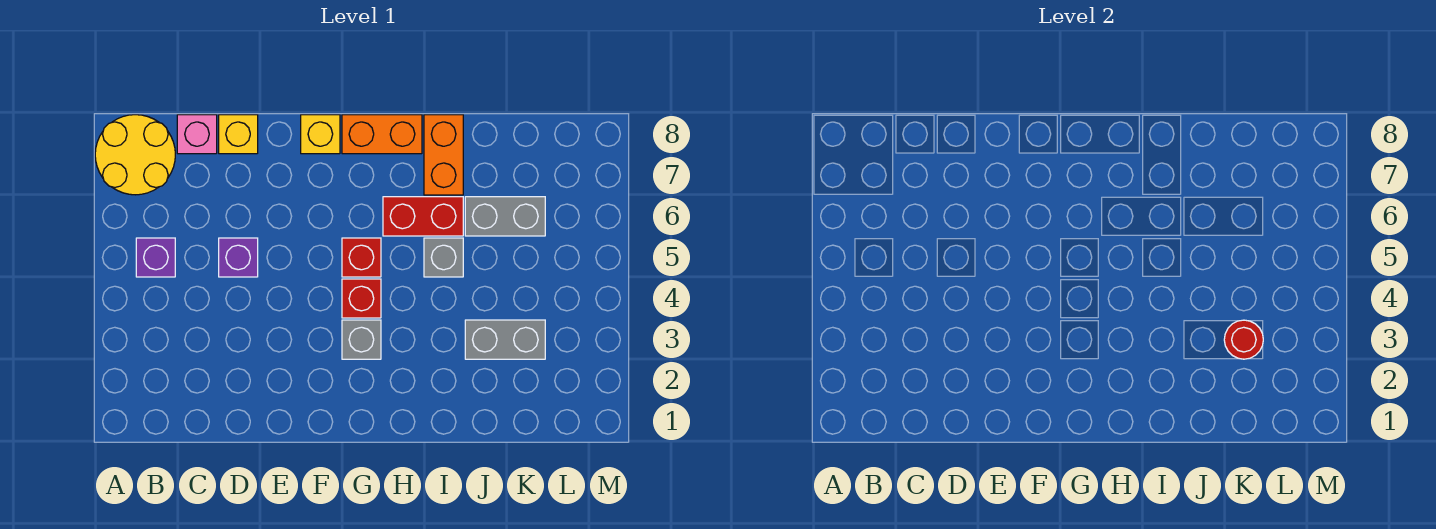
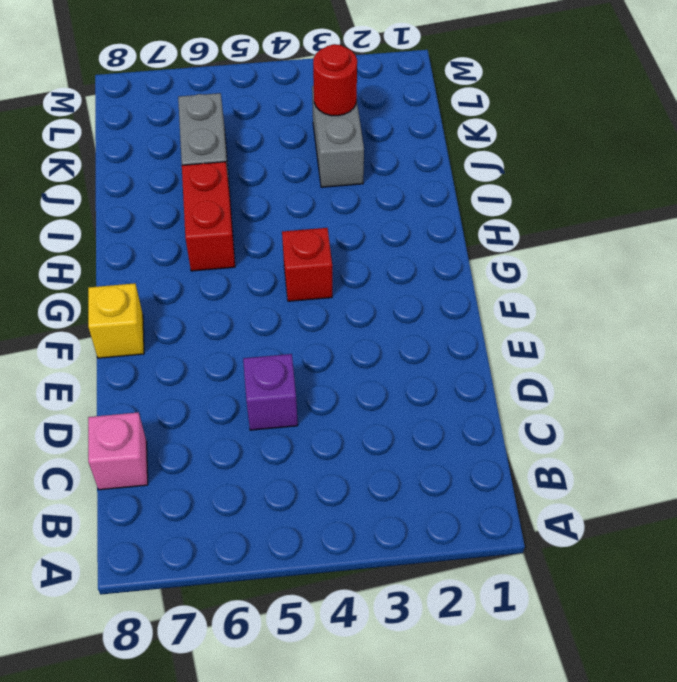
none -> yellow round brick A7:B8 level 1
none -> purple brick B5 level 1
none -> yellow brick D8 level 1

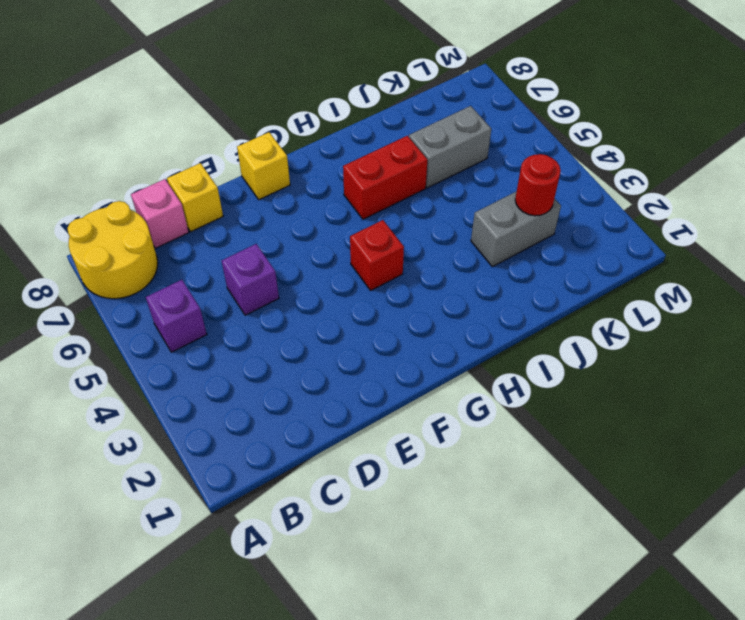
none -> grey brick G3 level 1
none -> red brick G5 level 1
none -> orange brick G8:H8 level 1

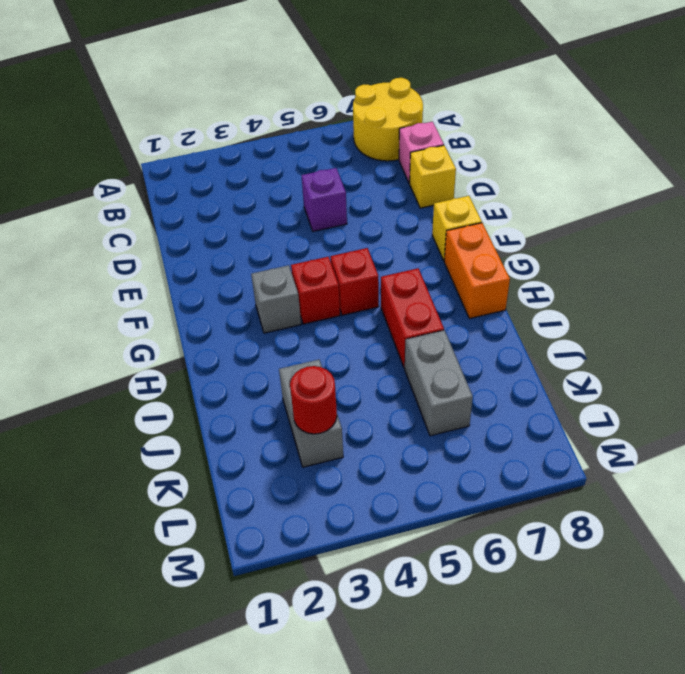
none -> purple brick B5 level 1
none -> grey brick I5 level 1
none -> orange brick I7:I8 level 1

